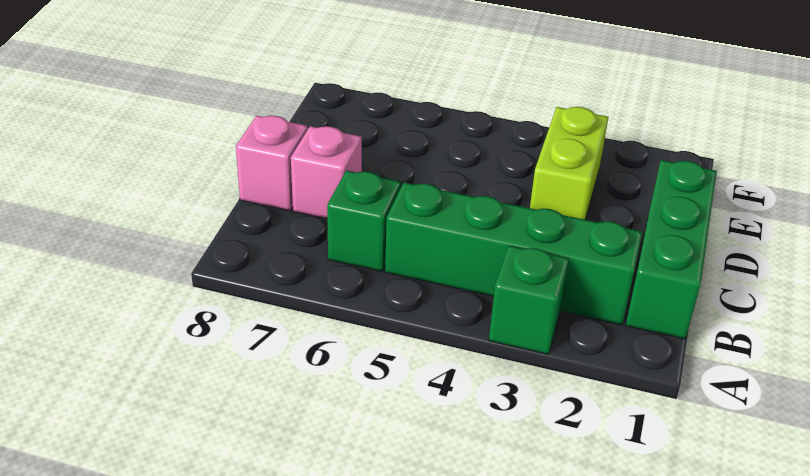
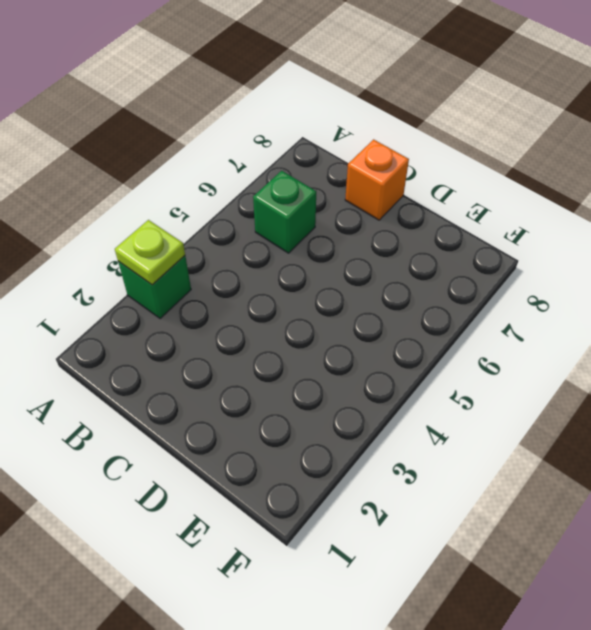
lime plate A3 level 2 -> none
orange brick C8 level 1 -> pink brick C8 level 1
none -> green brick B1:D1 level 1
none -> green brick B2:B5 level 1

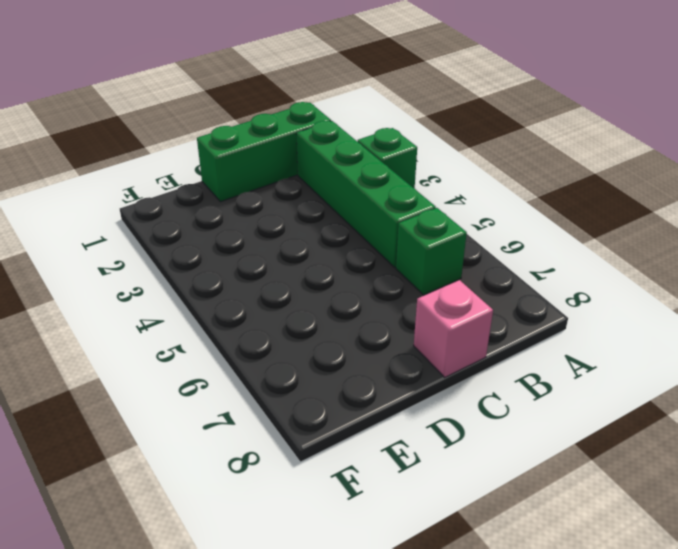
none -> pink brick C7 level 1
none -> lime brick D3:E3 level 1

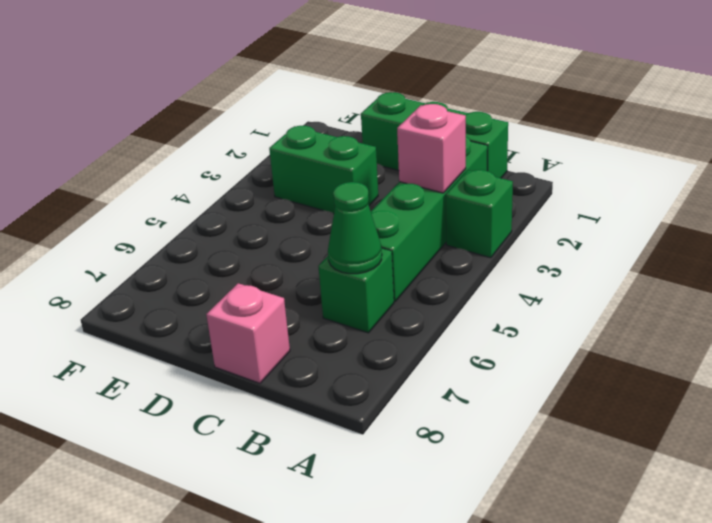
pink brick B3 level 2 -> pink brick C7 level 1
green cone B6 level 2 -> none
green brick D3:E3 level 1 -> lime brick D3:E3 level 1

